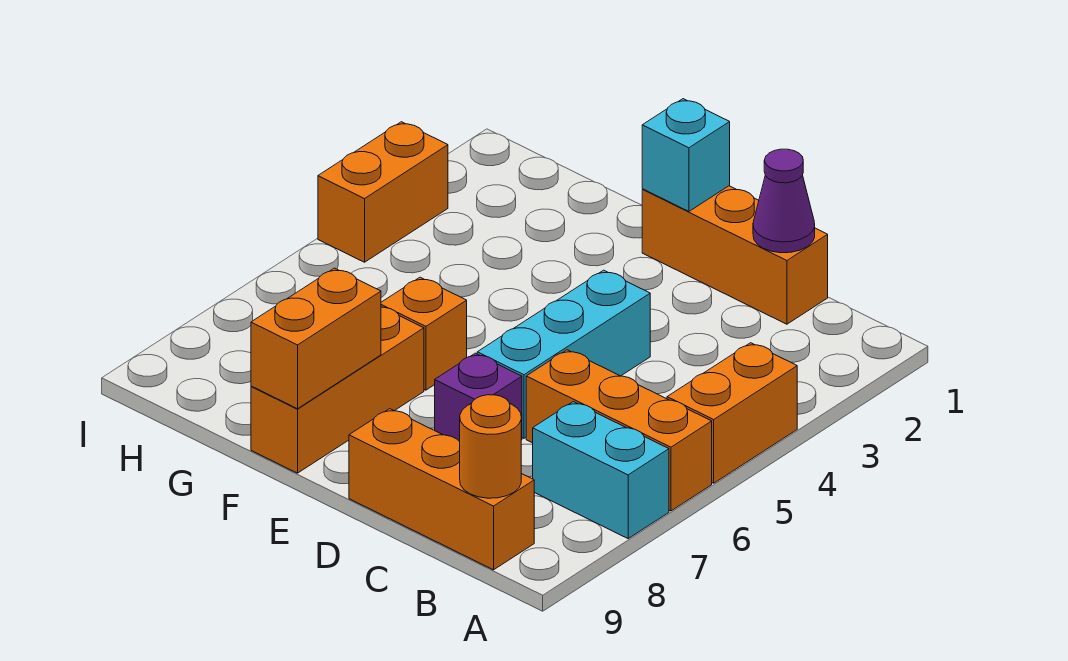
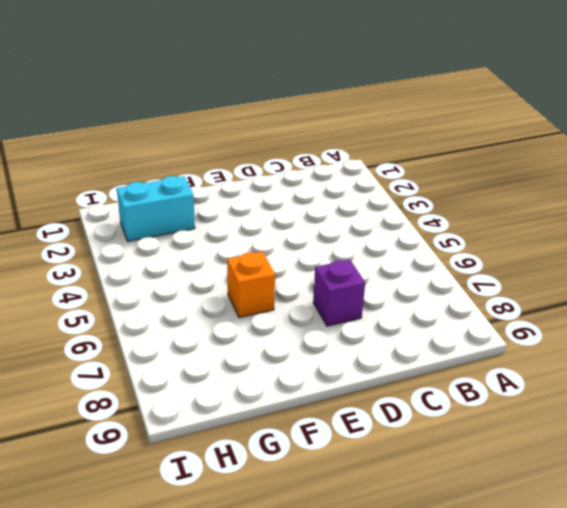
cyan brick G2:H2 level 1 -> cyan brick A7:B7 level 1
none -> orange brick A4:A5 level 1
none -> orange brick A6:C6 level 1
none -> orange brick B9:D9 level 1

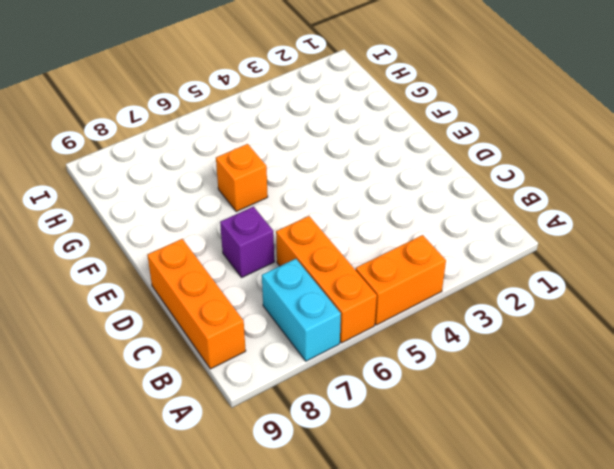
none -> orange brick C1:E1 level 1
none -> cyan brick D4:D6 level 1
none -> orange brick F7:F9 level 1

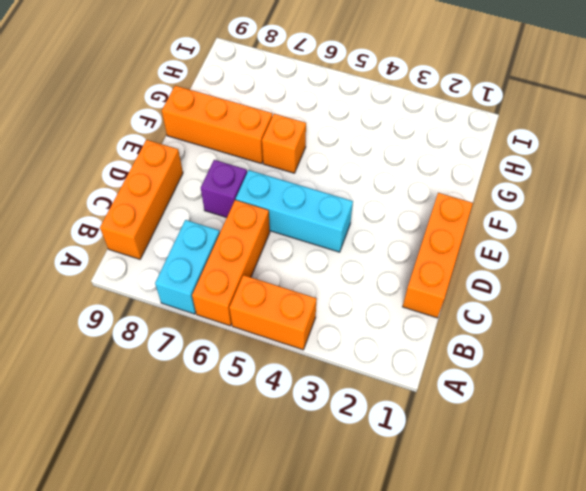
none -> orange brick I3:I4 level 1
none -> orange round brick B9 level 2
none -> purple cone C1 level 2

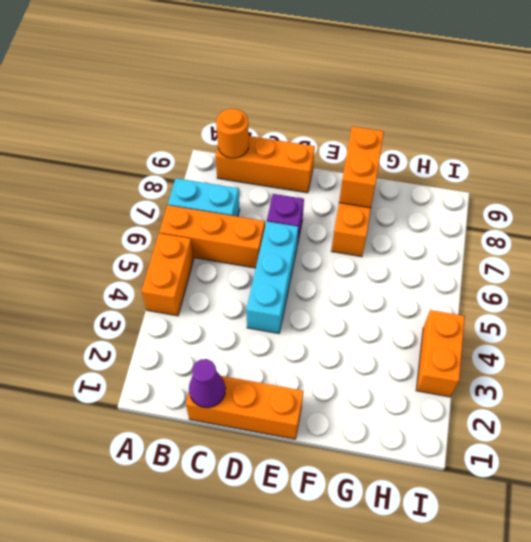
none -> orange brick F6 level 1
none -> cyan brick E1 level 2

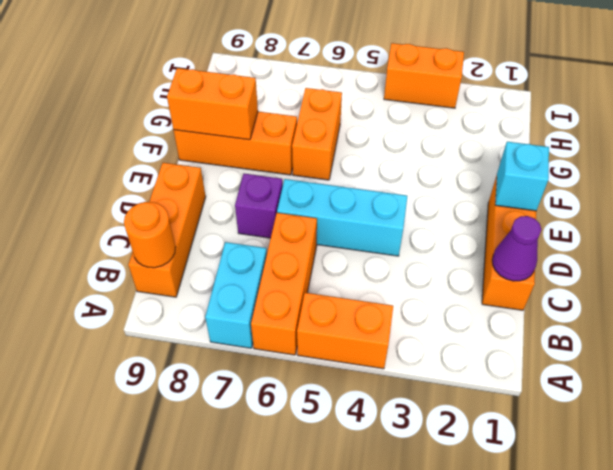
orange brick F6:G6 level 1 -> orange brick F6 level 1

